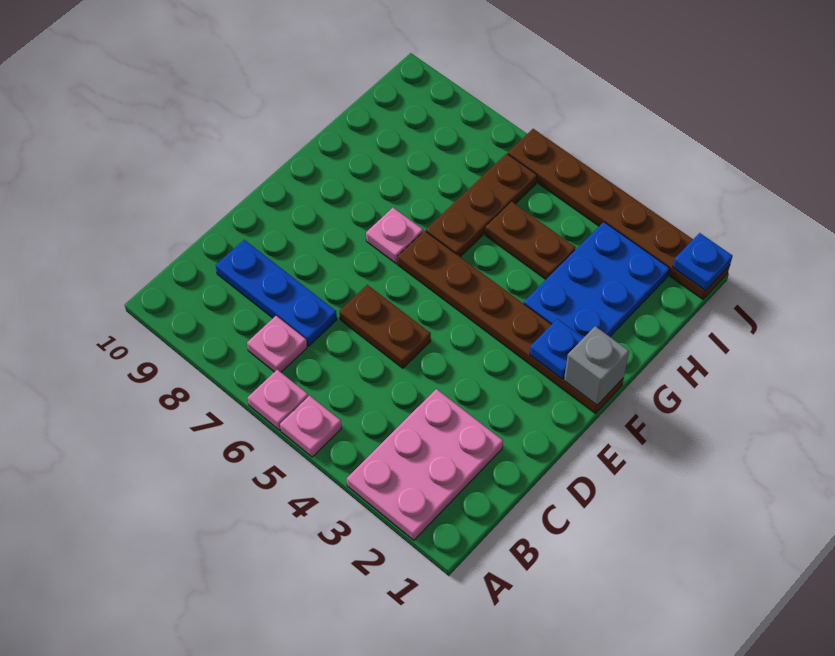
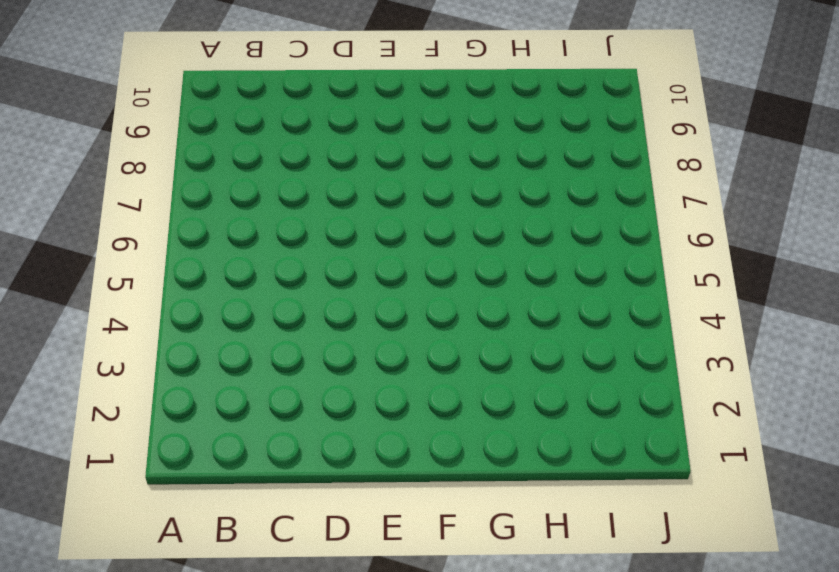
none -> pink plate A2:C3 level 1
none -> pink plate A5 level 1
none -> pink plate A6 level 1

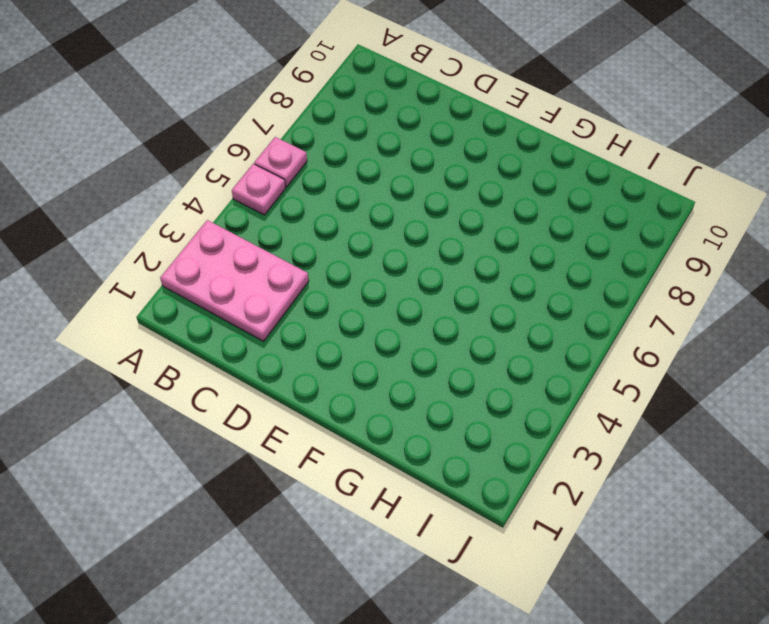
none -> pink plate B7 level 1
none -> blue plate C7:C9 level 1
none -> brown plate D5:D6 level 1

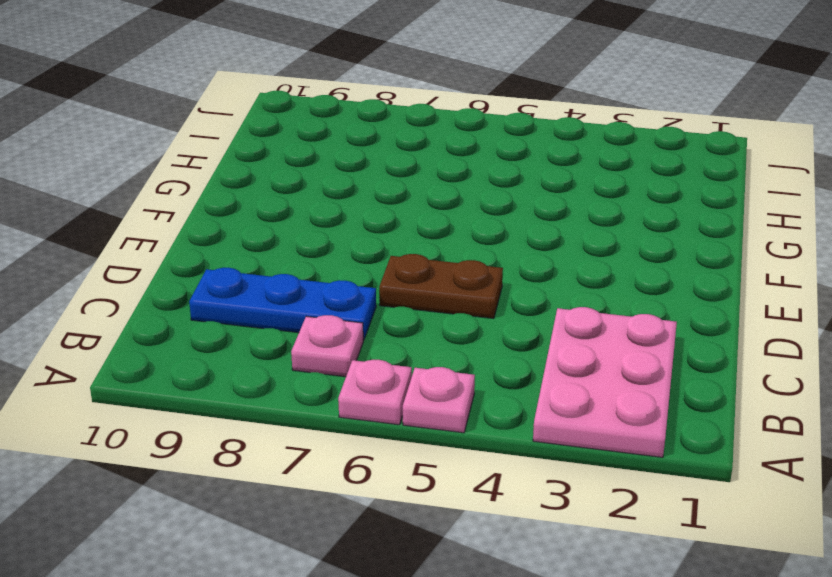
none -> brown plate F1:F6 level 1
none -> pink plate F7 level 1
none -> blue plate G2:I3 level 1

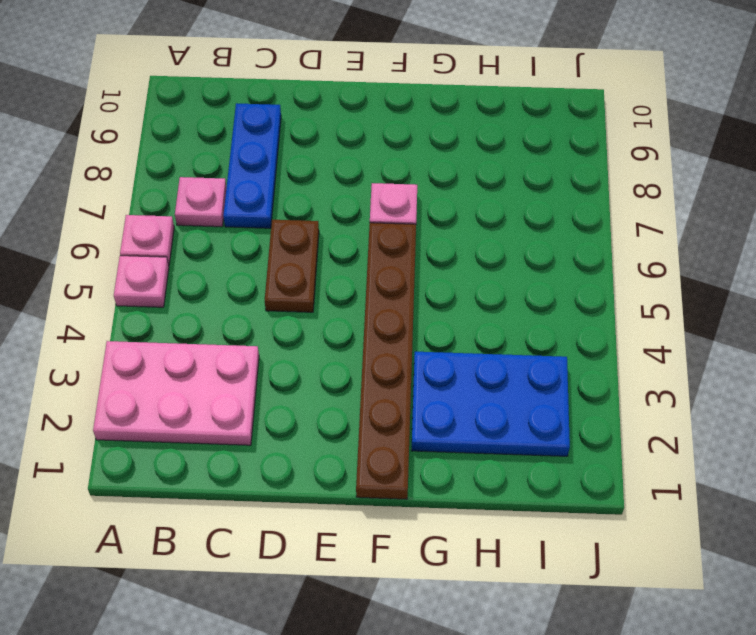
none -> brown plate G6:I6 level 1
none -> brown plate H4:H5 level 1
none -> brown plate J1:J6 level 1

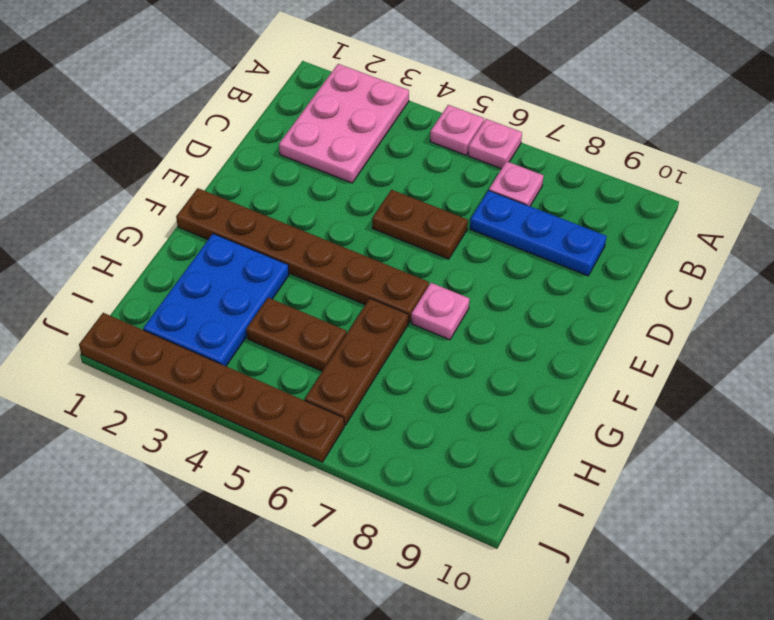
none -> grey brick F1 level 2
none -> blue plate F2 level 2
none -> blue plate J1 level 2

